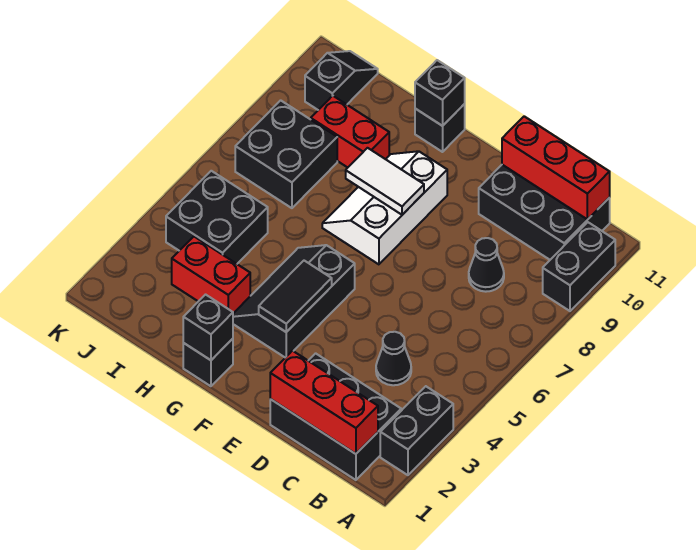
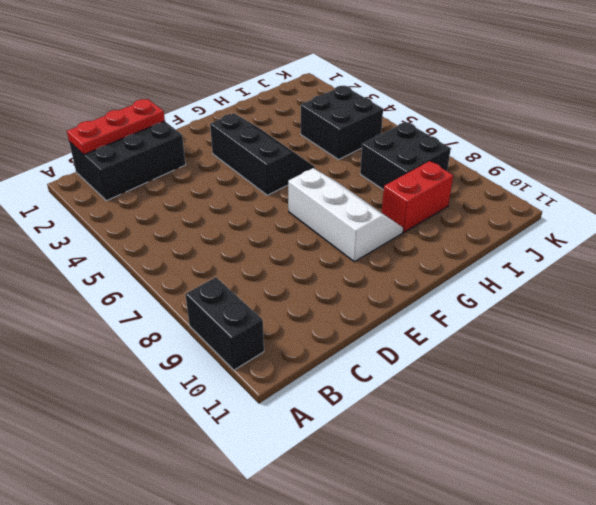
red plate B1:D1 level 2 -> red brick B1:D1 level 2
none -> black brick A2:A3 level 1
none -> black brick B10:D11 level 1
none -> black cone C4 level 1

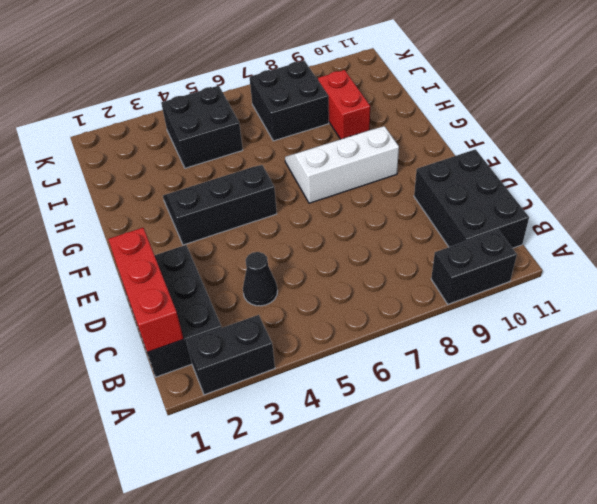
none -> black cone C8 level 1
none -> black brick G1 level 1
none -> black brick G11 level 1

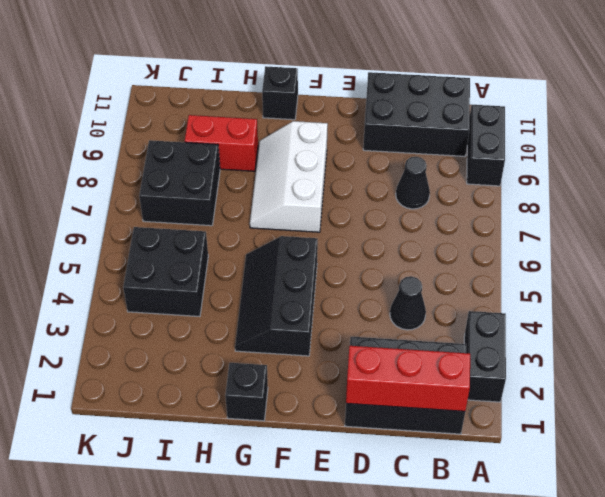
none -> red brick H3:I3 level 1
none -> black slope J10:J11 level 1 top 10
none -> red brick B11:D11 level 2

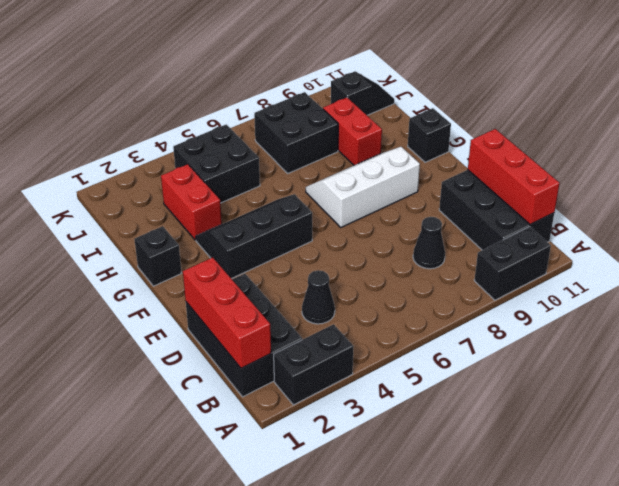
none -> black tile F3:F4 level 2
none -> white tile F8:G8 level 2
none -> black brick G1 level 2

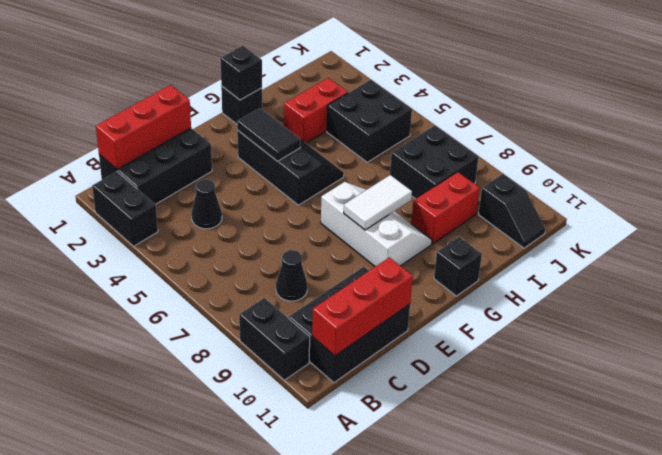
none -> black brick G11 level 2

